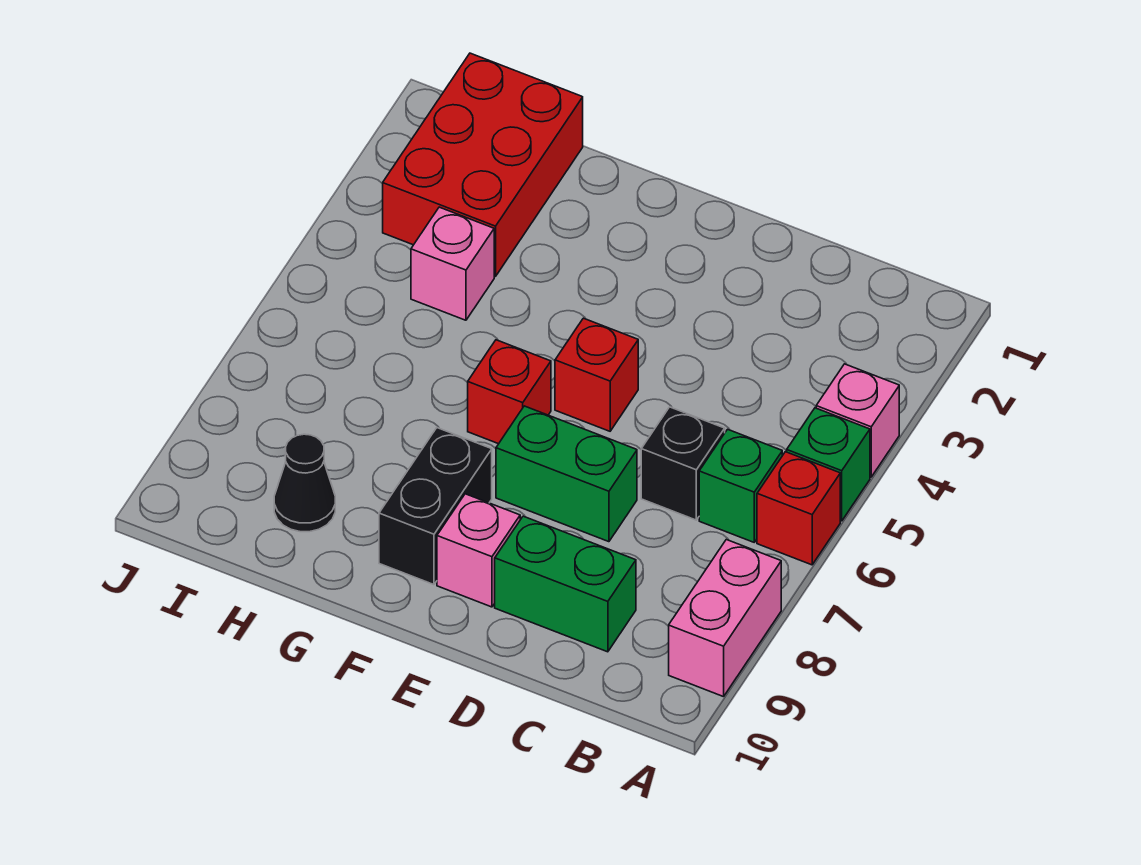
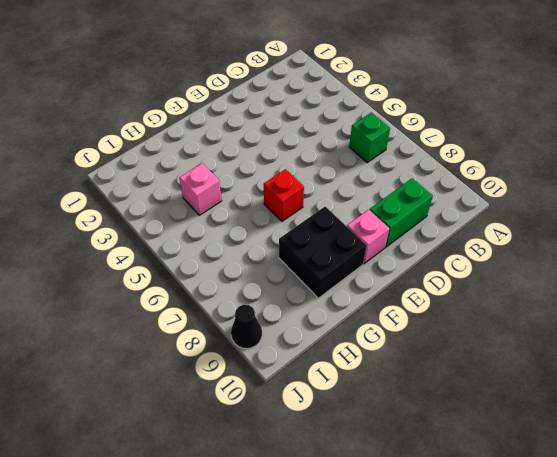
black brick F8:G9 level 1 -> black brick F8:F9 level 1
black cone J9 level 1 -> black cone H9 level 1
none -> pink brick A4 level 1
none -> green brick A5 level 1
none -> red brick A6 level 1

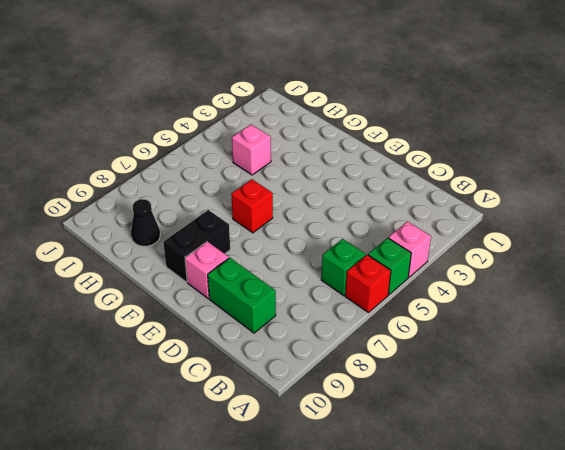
none -> pink brick A8:A9 level 1
none -> black brick C6 level 1
none -> green brick D7:E7 level 1

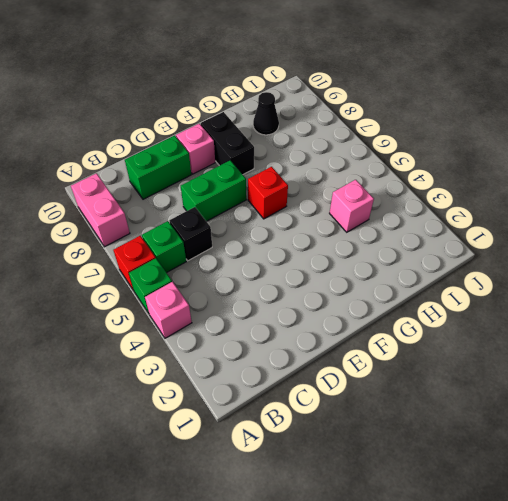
none -> red brick E5 level 1
none -> red brick H1:I3 level 1

